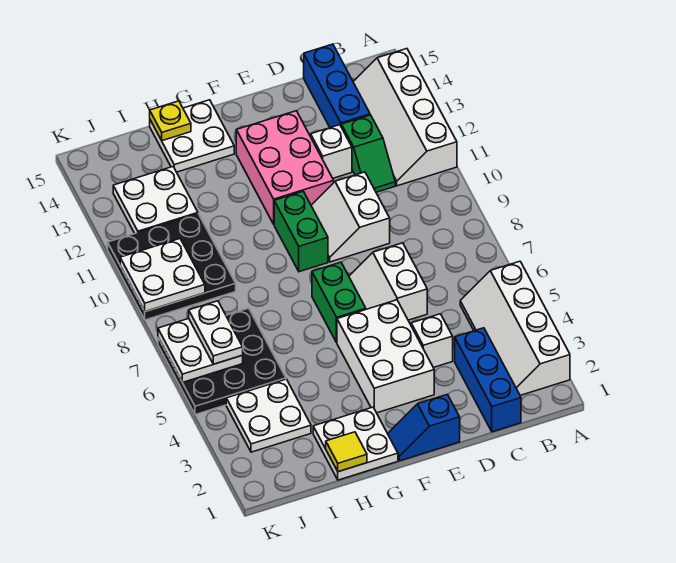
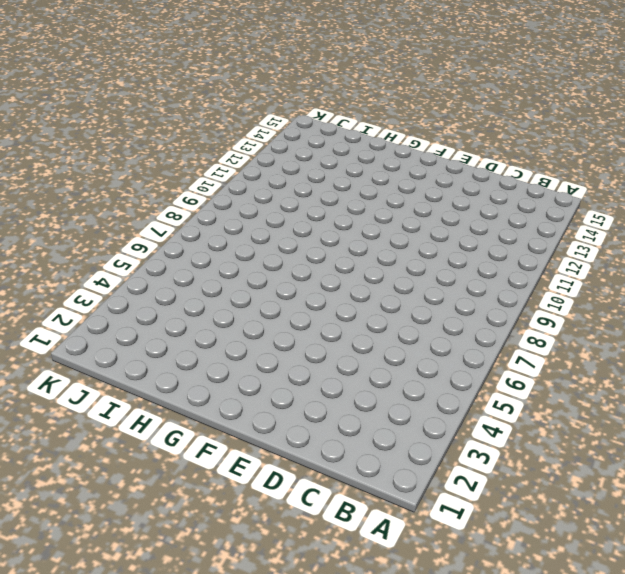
none -> white slope A2:B5 level 1 top A
none -> white slope A11:B14 level 1 top A
none -> blue brick C1:C3 level 1

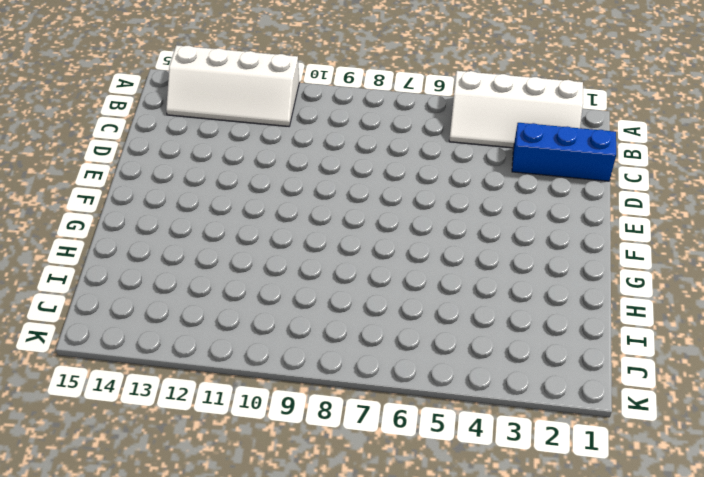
none -> green slope C11:C12 level 1 top 12
none -> blue brick C13:C15 level 1
none -> white brick D4 level 1

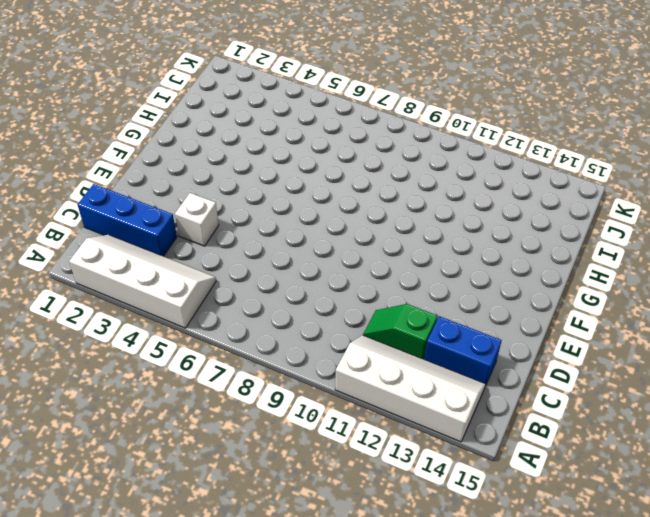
blue brick C13:C14 level 1 -> blue brick C13:C15 level 1
none -> white slope D6:E7 level 1 top D
none -> white slope D9:E10 level 1 top D
none -> white brick D12 level 1

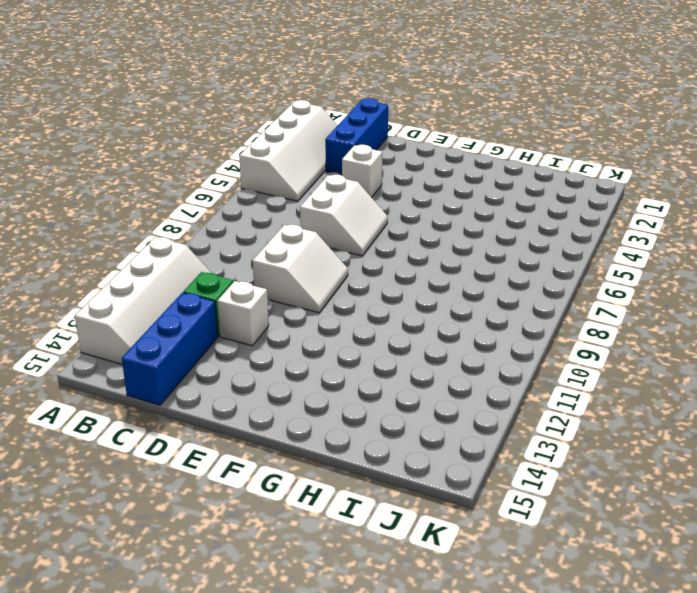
none -> blue slope E1:F1 level 1 top E
none -> white brick E3:F5 level 1
none -> pink brick E11:F13 level 1

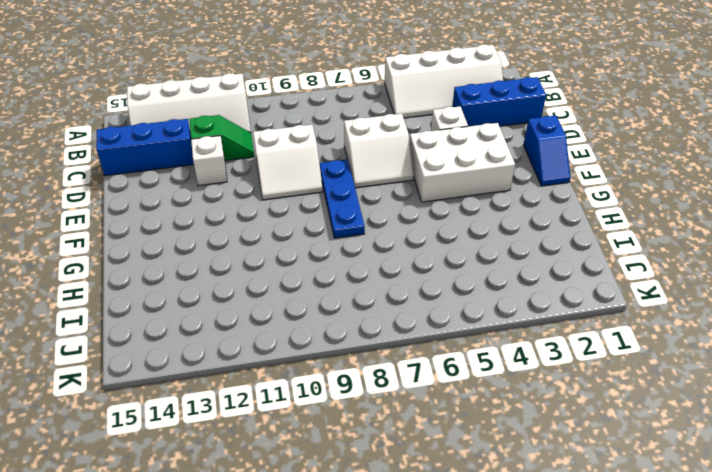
blue plate E8:G8 level 1 -> none
none -> pink brick E11:F13 level 1
none -> green brick F6:F7 level 1
none -> green brick F9:F10 level 1

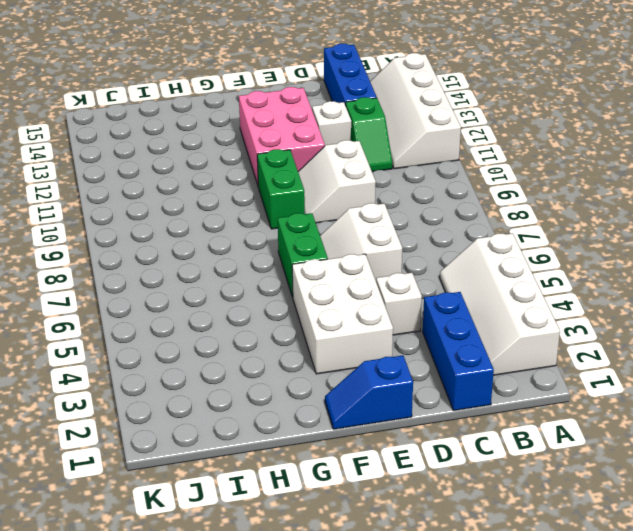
none -> white plate G1:H2 level 1
none -> white plate G14:H15 level 1
none -> white plate I3:J4 level 1

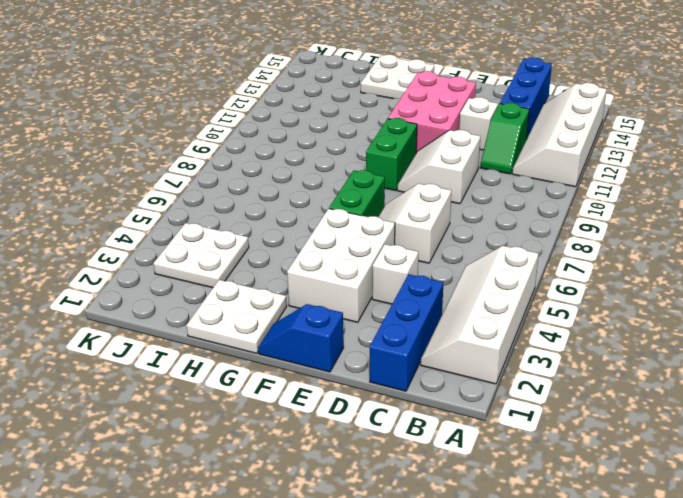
none -> black plate I5:K7 level 1
none -> black plate I9:K11 level 1
none -> white plate I12:J13 level 1

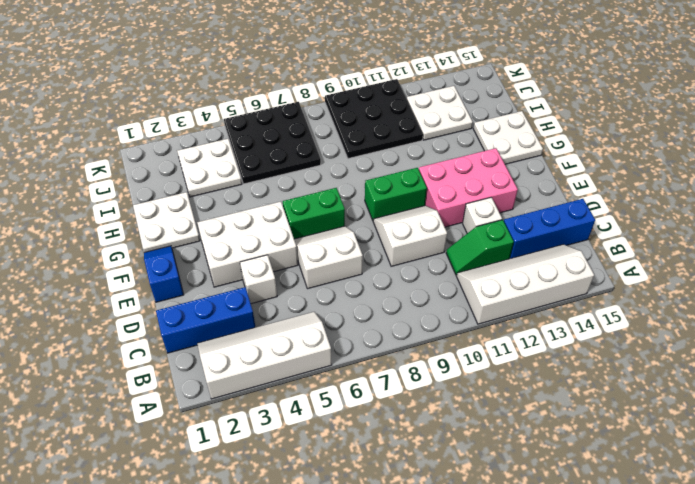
none -> yellow tile H1 level 2
none -> yellow plate H15 level 2
none -> white plate J6:K7 level 2

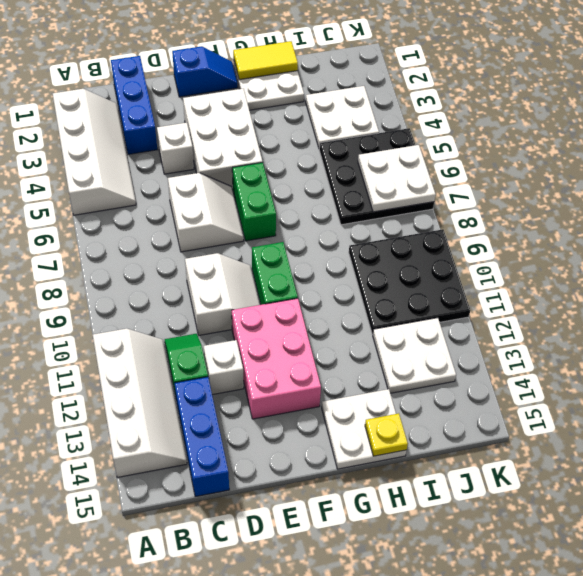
yellow tile G1:H1 level 2 -> yellow tile H1 level 2
none -> white plate J9:K10 level 2
none -> white plate J6:J7 level 3

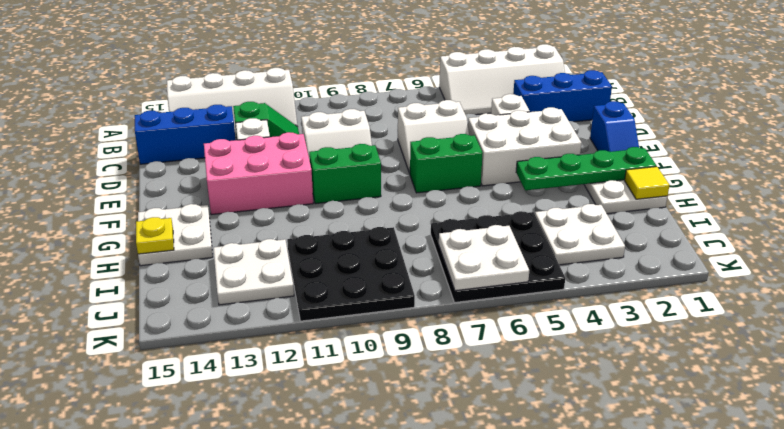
green plate G1:G4 level 2 -> none
none -> white plate J9:K10 level 2
none -> white plate J6:J7 level 3

